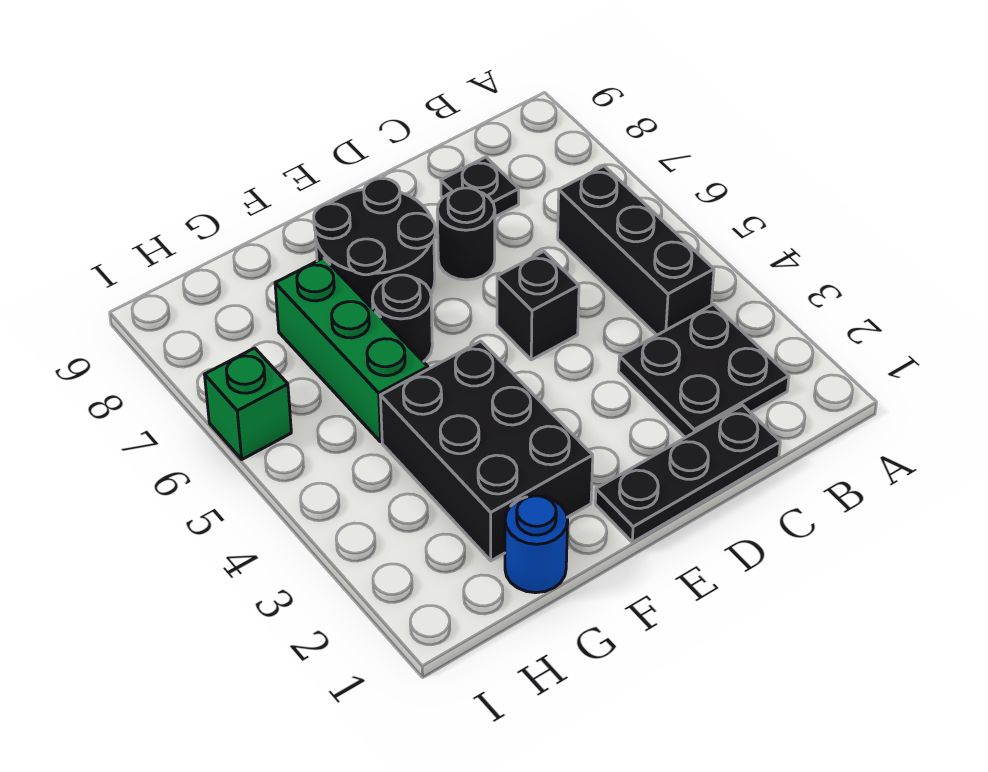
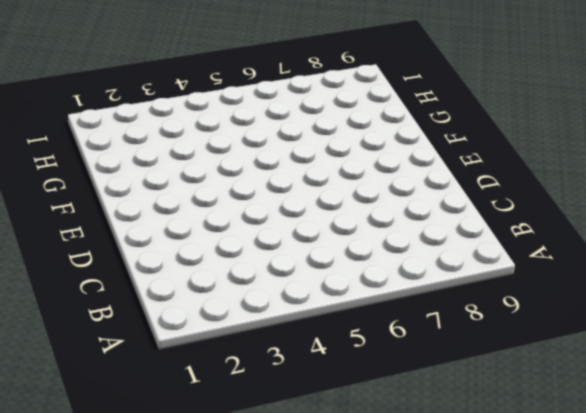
none -> black plate B2:C3 level 1
none -> black brick B4:B6 level 1
none -> black plate C1:E1 level 1

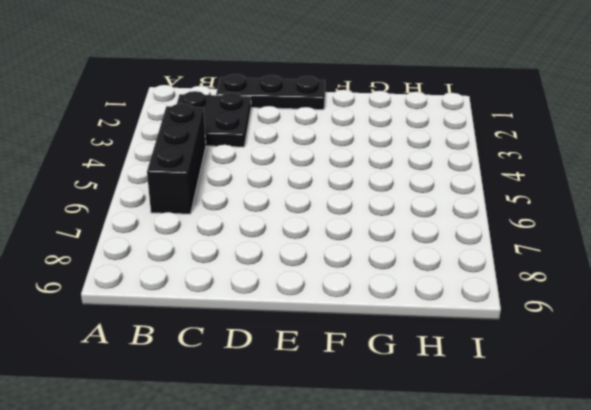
none -> black plate C8 level 1
none -> black brick D5 level 1
none -> black round brick D7 level 1

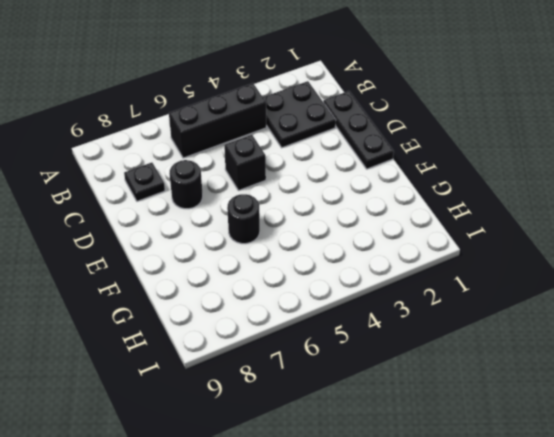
none -> black round brick E7:F8 level 1
none -> black brick F2:G4 level 1
none -> blue round brick G1 level 1

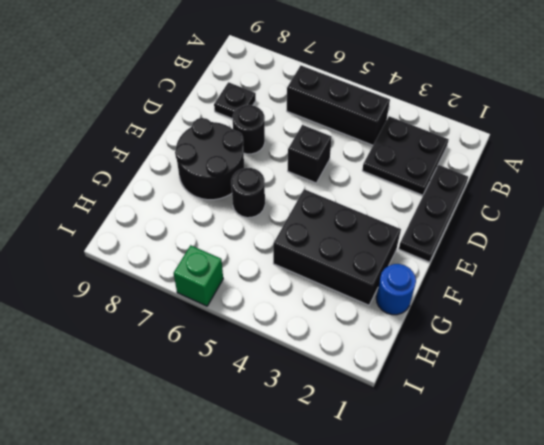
none -> green brick G5:G7 level 1

